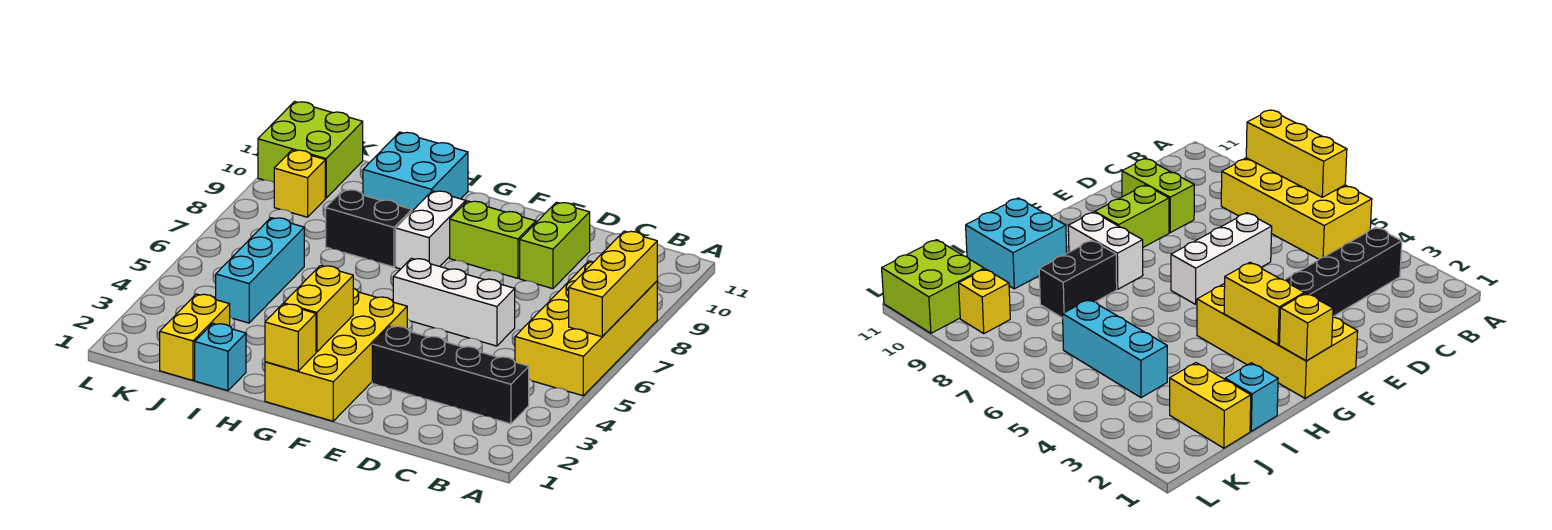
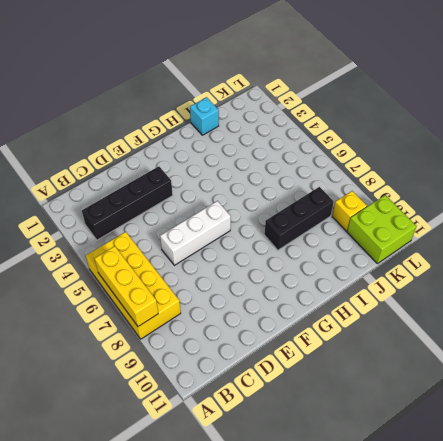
black brick H8:J8 level 1 -> black brick H8:I8 level 1
none -> lime brick D9:D10 level 1
none -> lime brick E9:F9 level 1
none -> yellow brick F1:G4 level 1

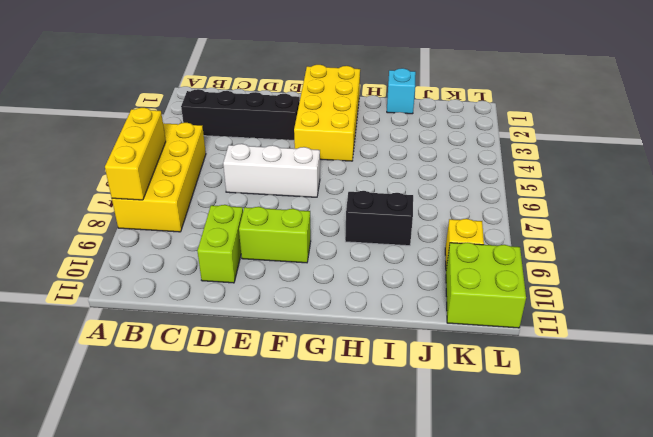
none -> white brick G8:G9 level 1
none -> cyan brick H10:I11 level 1
none -> yellow brick J1:J2 level 1

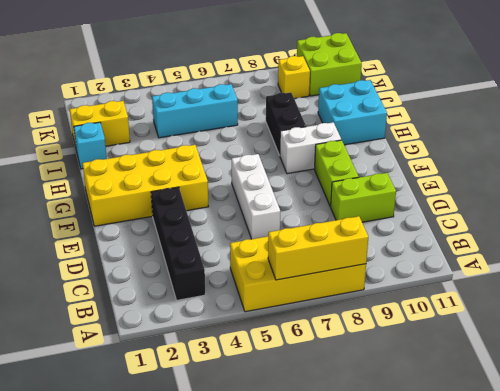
none -> yellow brick G1 level 2
none -> yellow brick G2:G3 level 2

